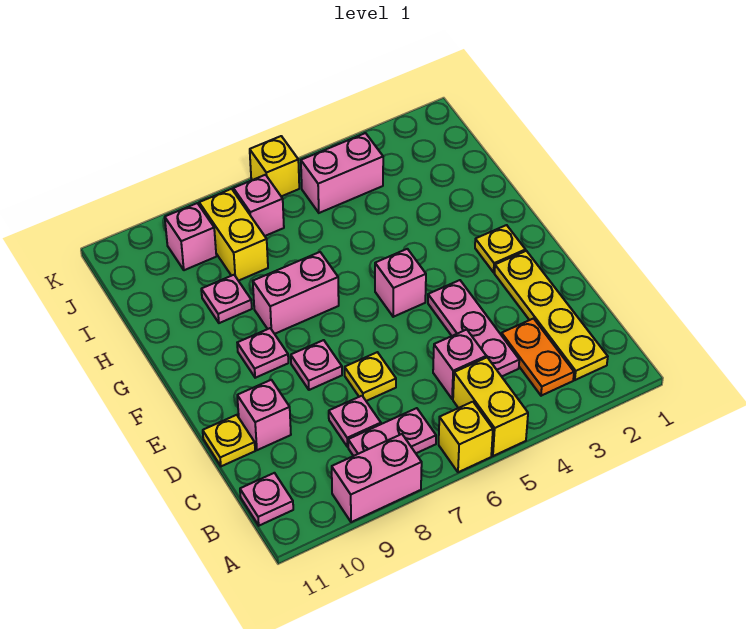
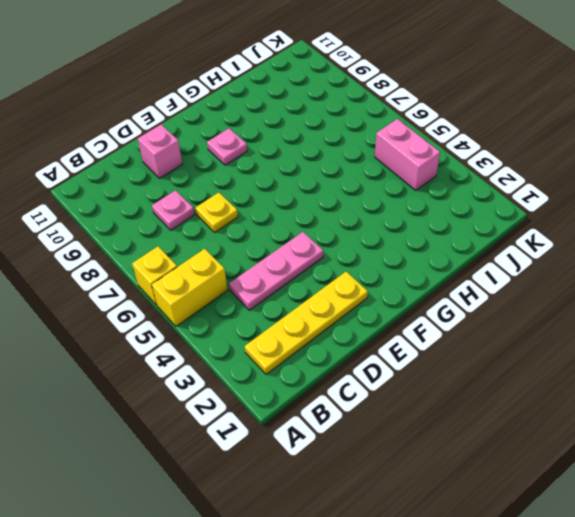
none -> pink brick A8:A9 level 1
none -> orange plate B3:C3 level 1
none -> pink plate B7:B8 level 1

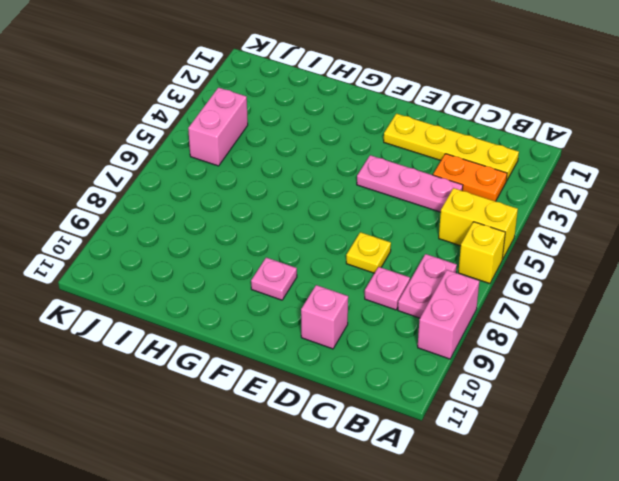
none -> pink plate B11 level 1
none -> pink brick C5 level 1
none -> yellow plate D11 level 1

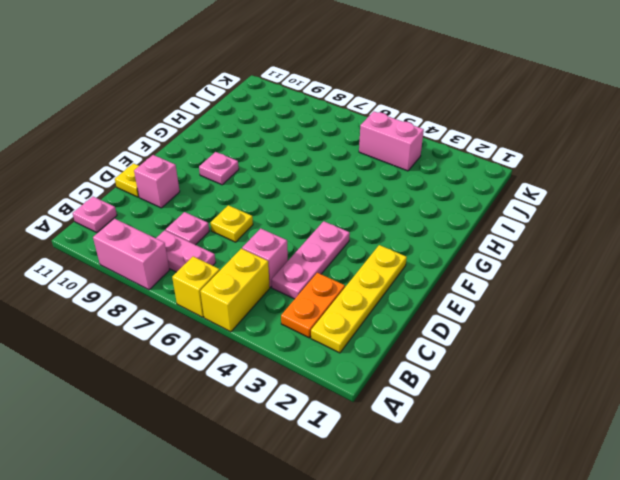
none -> pink plate E8 level 1
none -> yellow plate F2 level 1
none -> pink brick F5 level 1

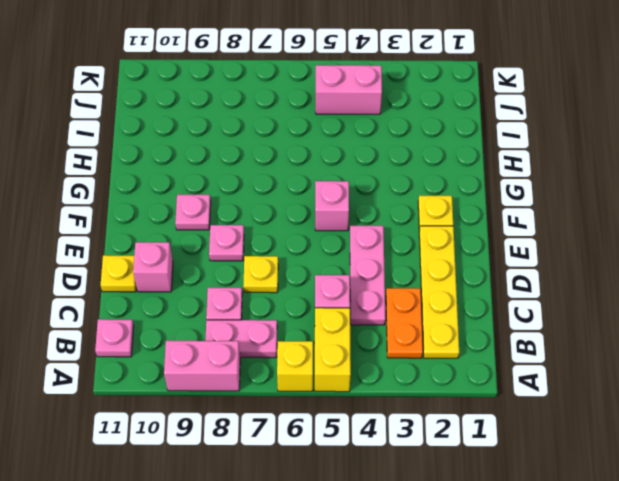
none -> pink brick G7:G8 level 1
none -> pink plate H9 level 1
none -> yellow brick I8:J8 level 1

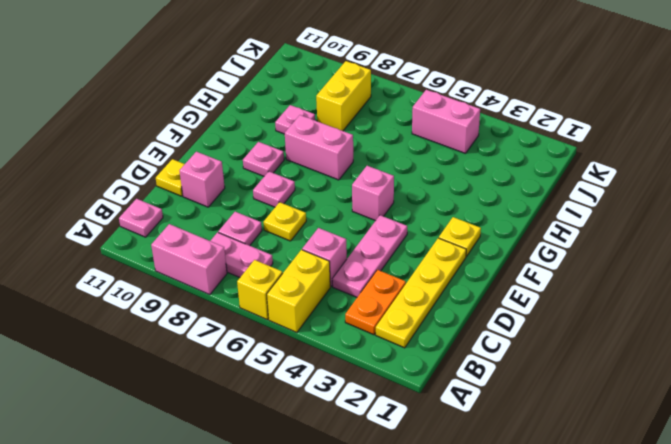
none -> pink brick J7 level 1
none -> pink brick J9 level 1
none -> yellow brick K6 level 1

